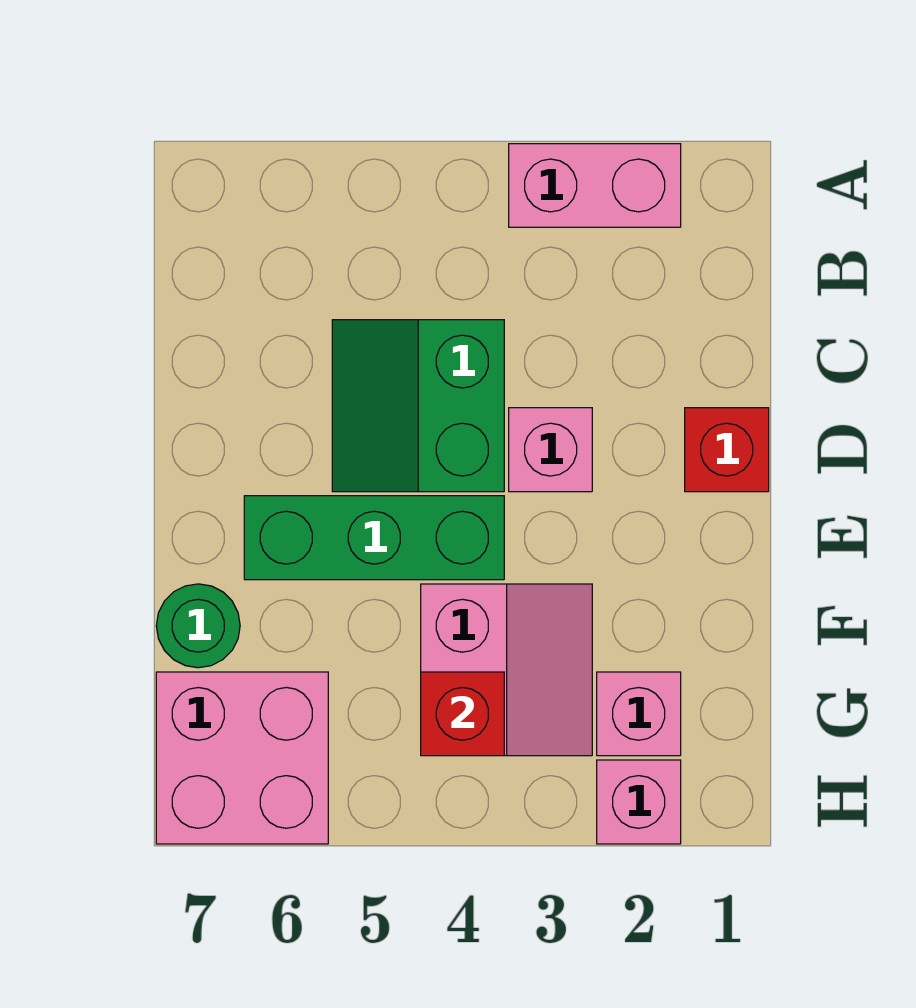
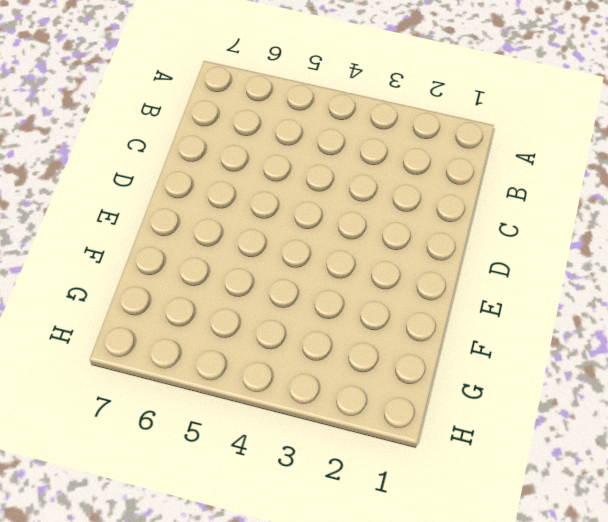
none -> pink brick A2:A3 level 1
none -> green slope C4:D5 level 1 top 4

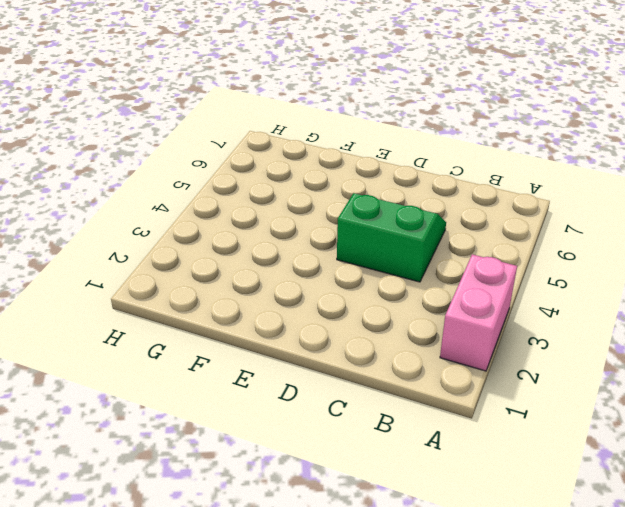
none -> red brick D1 level 1
none -> pink brick D3 level 1

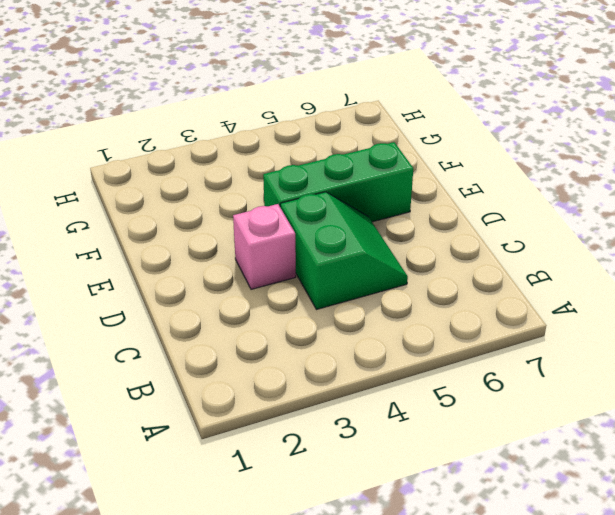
none -> pink brick A2:A3 level 1
none -> red brick D1 level 1

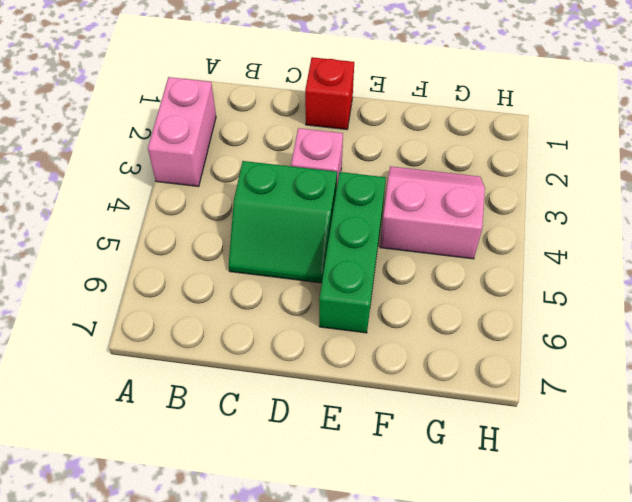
none -> green round brick F7 level 1
none -> pink brick G2 level 1

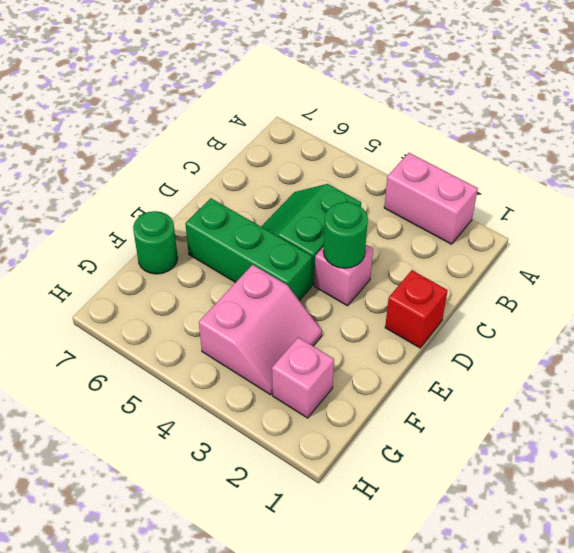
green round brick D3 level 2 -> none
none -> pink brick G6:H7 level 1
none -> pink brick H2 level 1

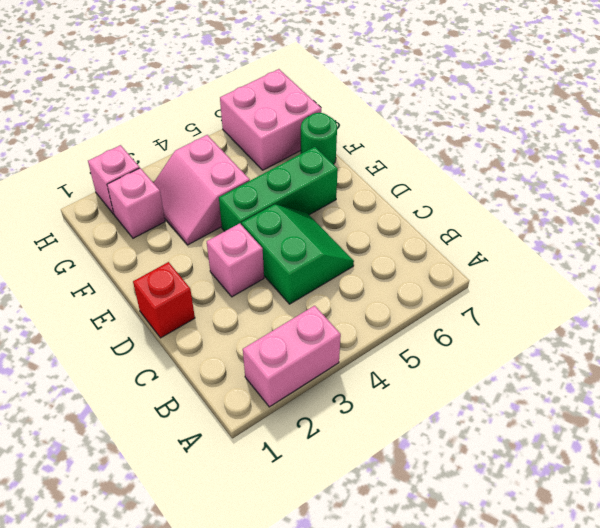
none -> red brick G4 level 2

